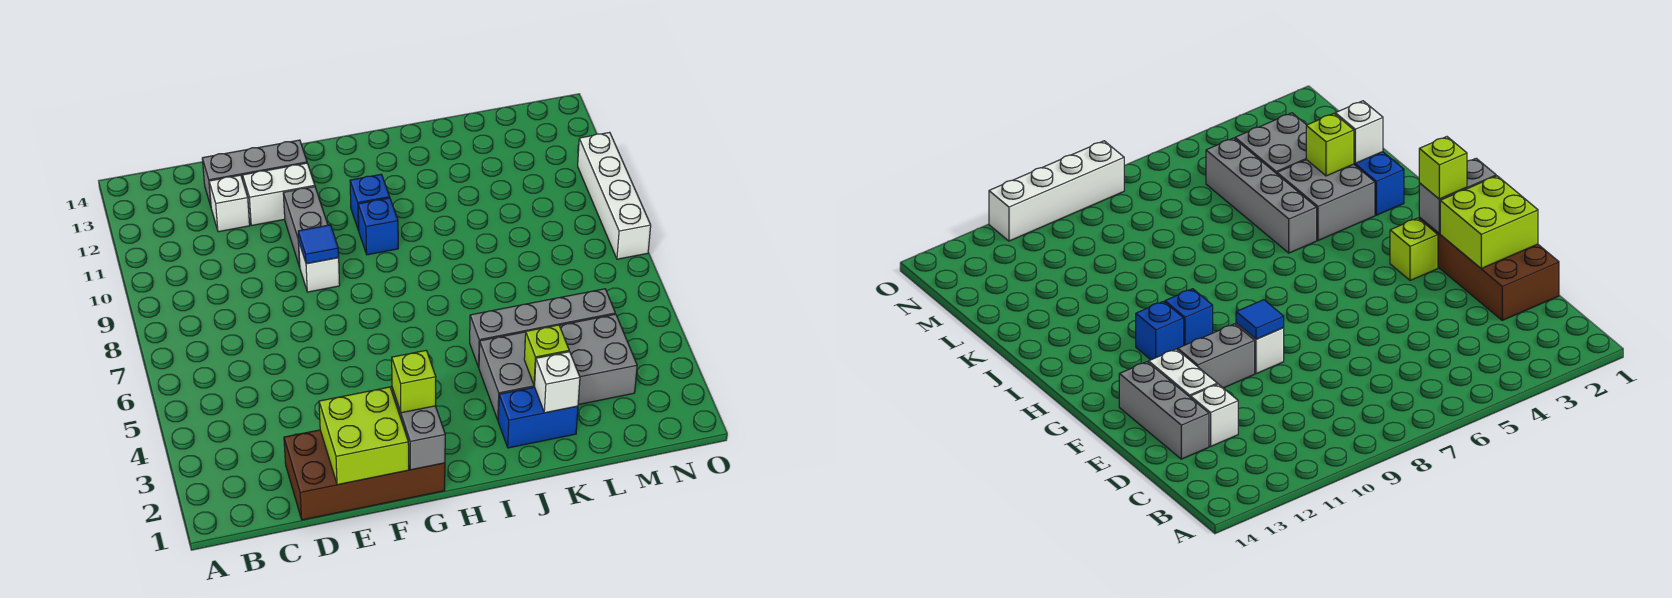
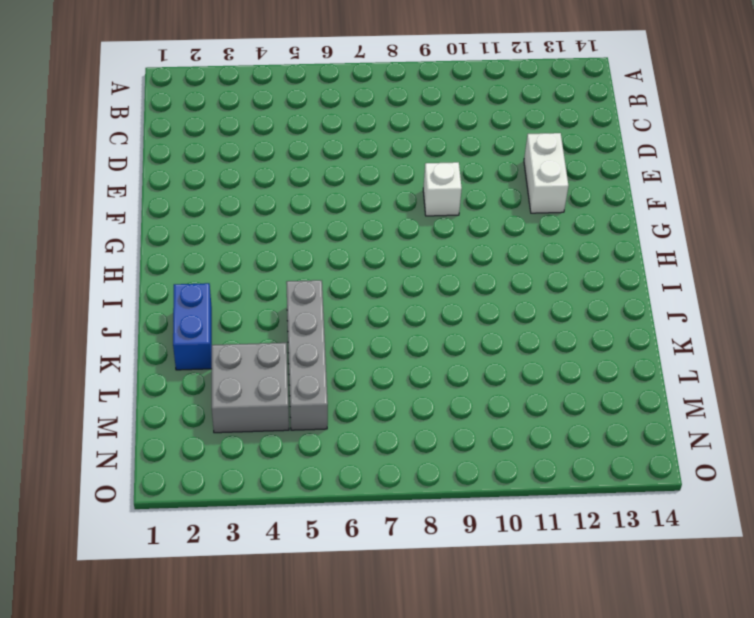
none -> brown brick D1:G2 level 1
none -> white brick D12 level 1
none -> grey brick D13:F13 level 1

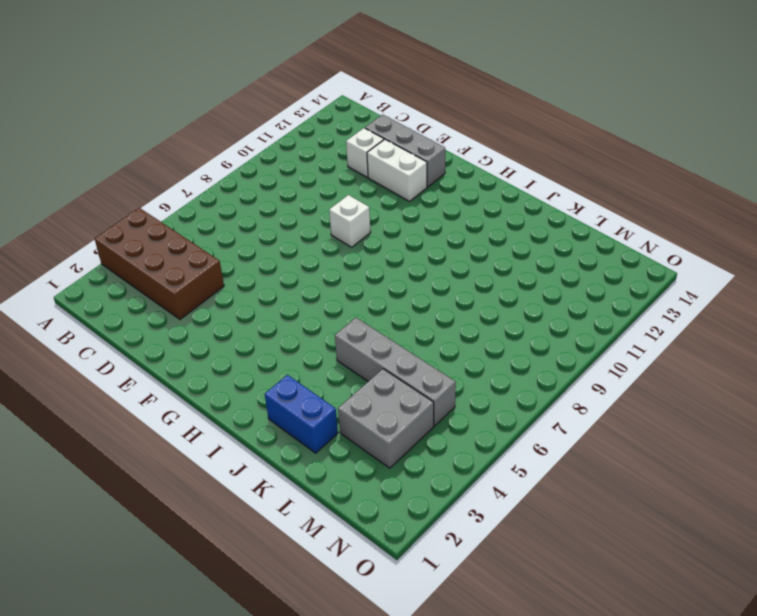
brown brick A3:D4 level 1 -> brown brick D1:G2 level 1
none -> grey brick F10:F11 level 1
none -> lime brick G3 level 1
none -> blue brick H10 level 1

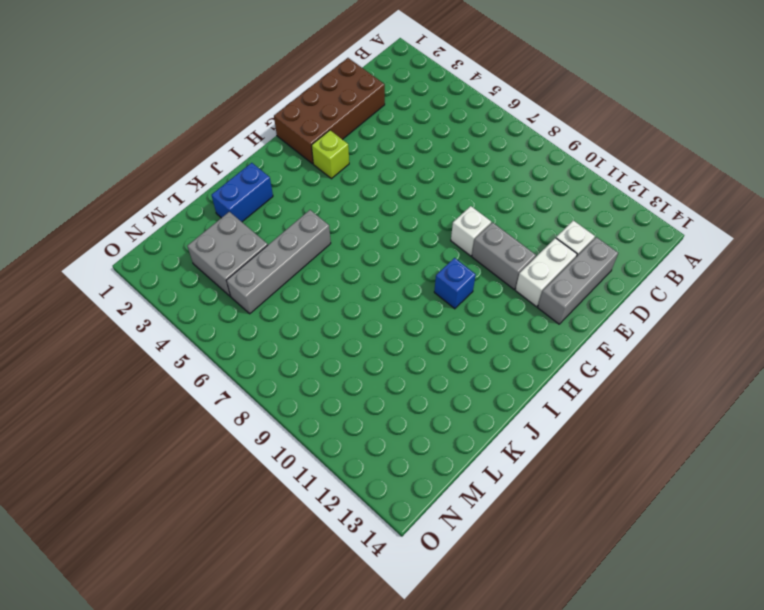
none -> blue brick H11 level 1
none -> grey brick J3:K4 level 1
none -> white brick O8:O11 level 1

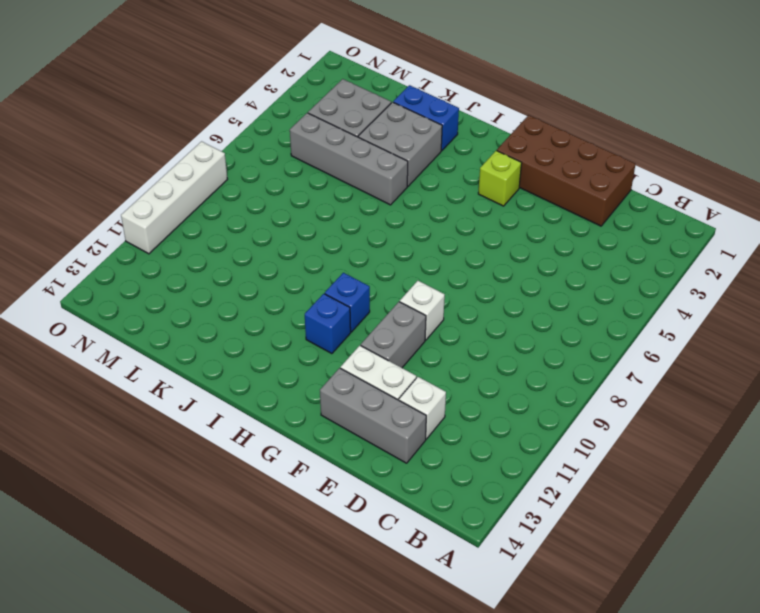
none -> lime brick E1:F2 level 2
none -> blue tile F9 level 2
none -> grey brick G1:G2 level 2

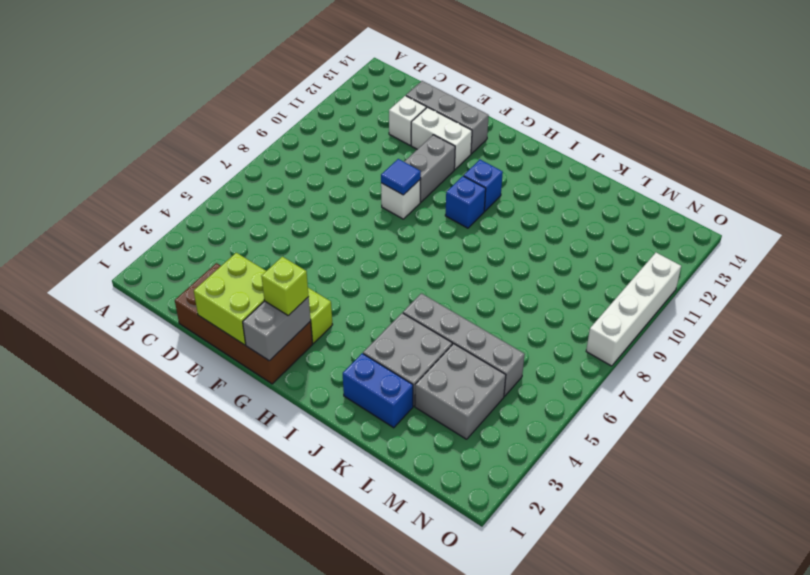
none -> white brick K2 level 2
none -> lime brick K3 level 2

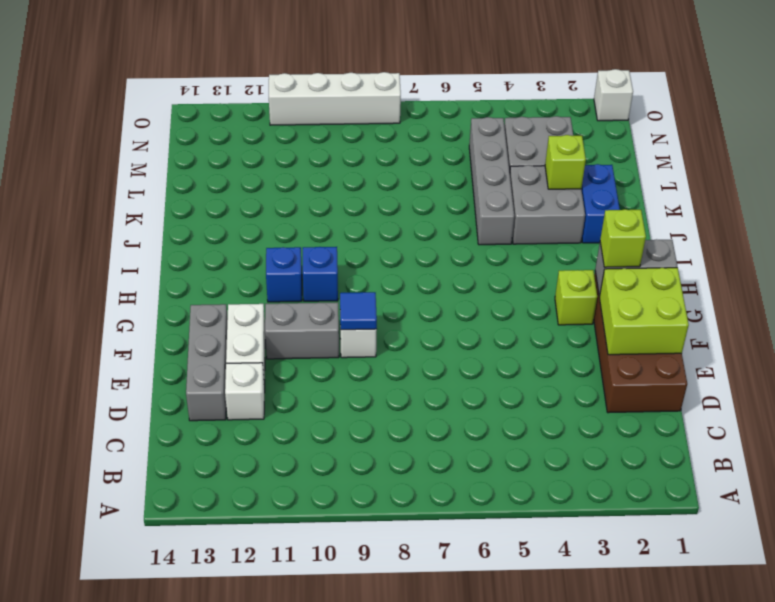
white brick O1 level 1 -> white brick K2 level 2

